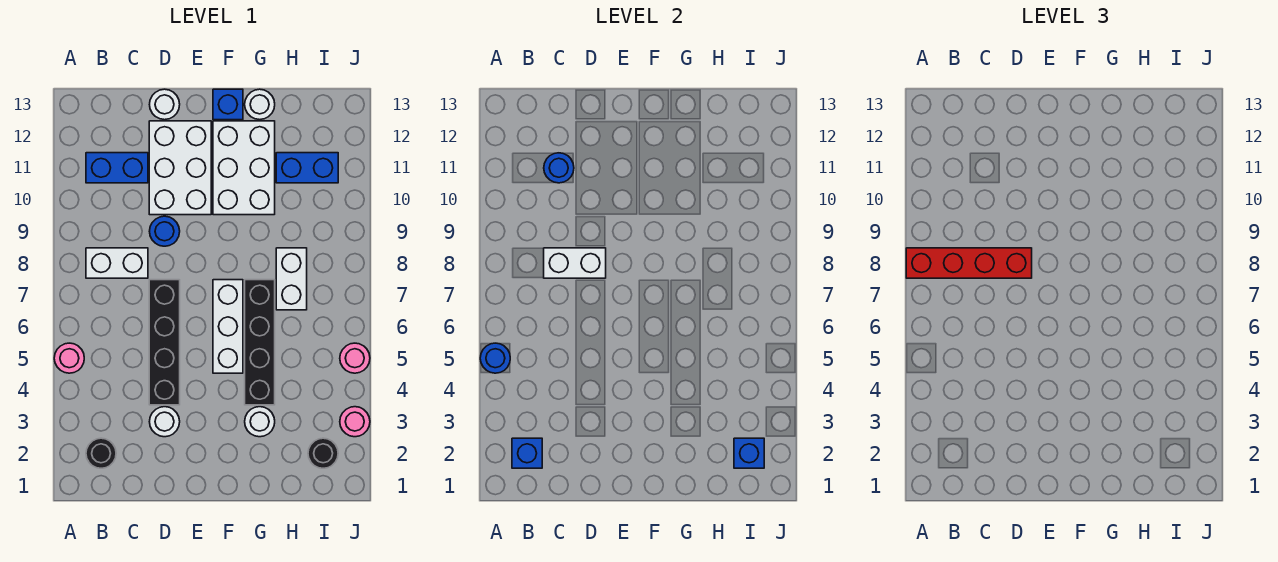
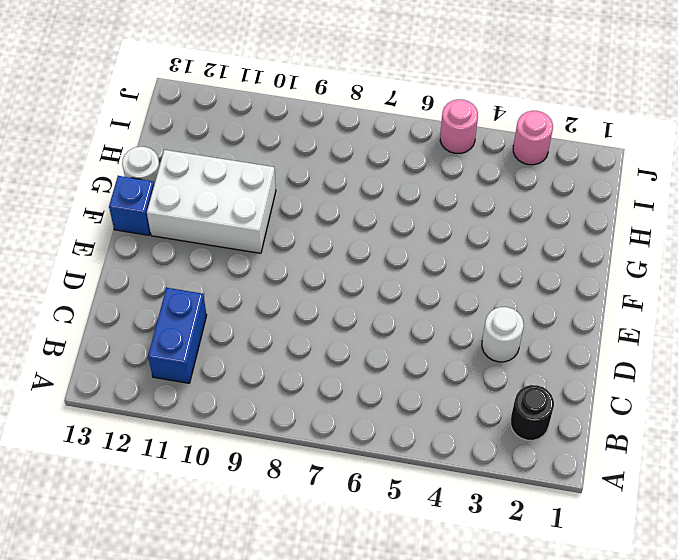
none -> pink round brick A5 level 1
none -> white brick B8:C8 level 1
none -> black brick D4:D7 level 1

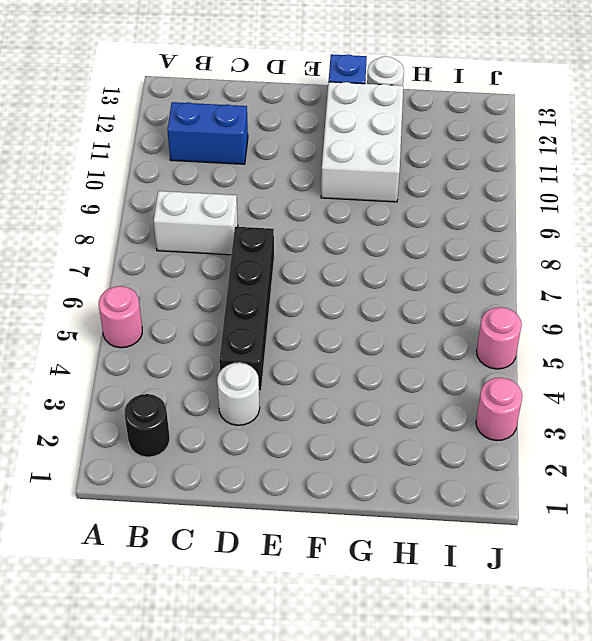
none -> blue round brick D9 level 1
none -> white brick D10:E12 level 1
none -> white round brick D13 level 1

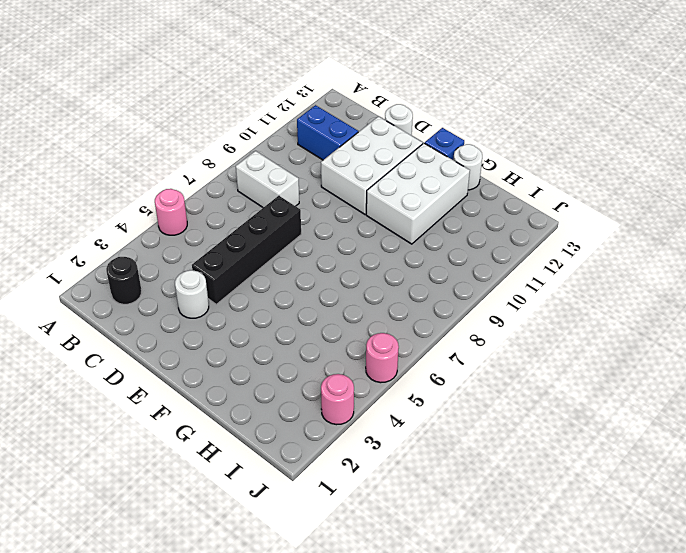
none -> blue round brick D9 level 1
none -> white brick F5:F7 level 1
none -> white round brick G3 level 1

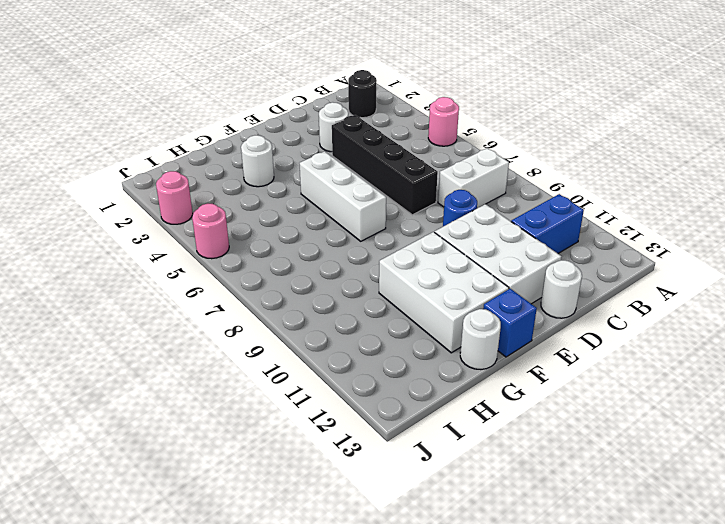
none -> black brick G4:G7 level 1
none -> white brick H7:H8 level 1
none -> blue brick H11:I11 level 1

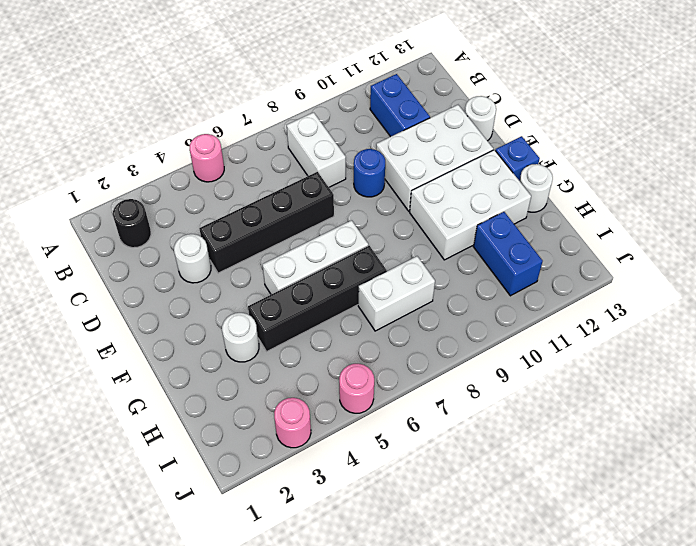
none -> black round brick I2 level 1
none -> blue round brick A5 level 2
none -> blue brick B2 level 2

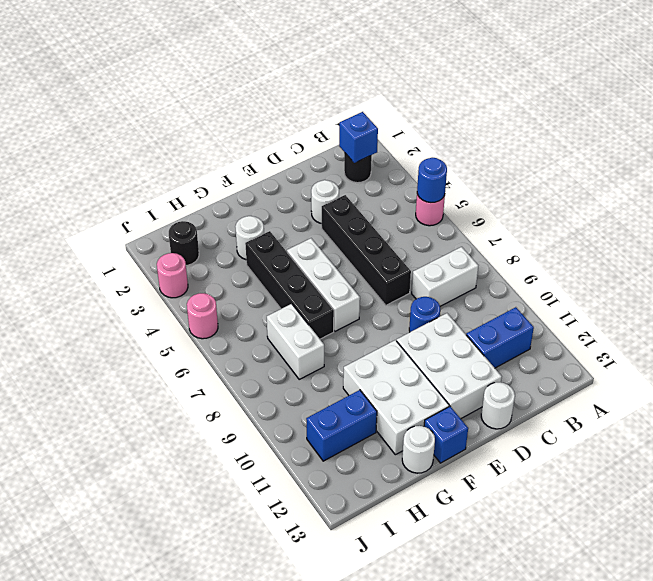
none -> white brick C8:D8 level 2
none -> blue round brick C11 level 2
none -> blue brick I2 level 2

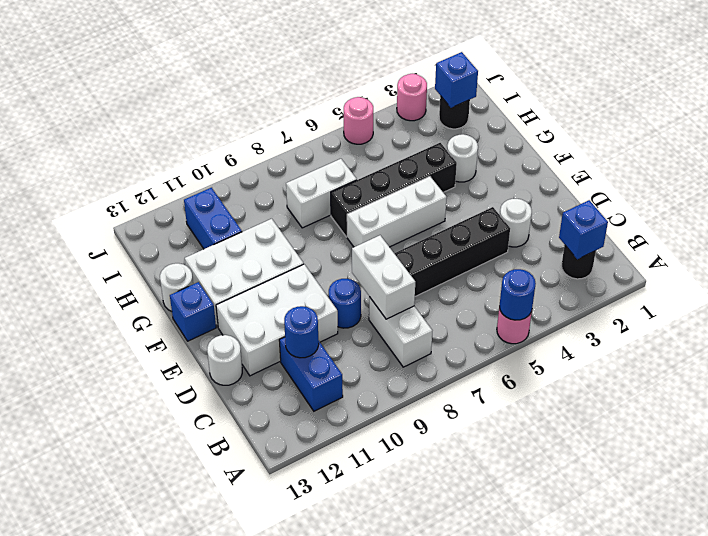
none -> red brick A8:D8 level 3

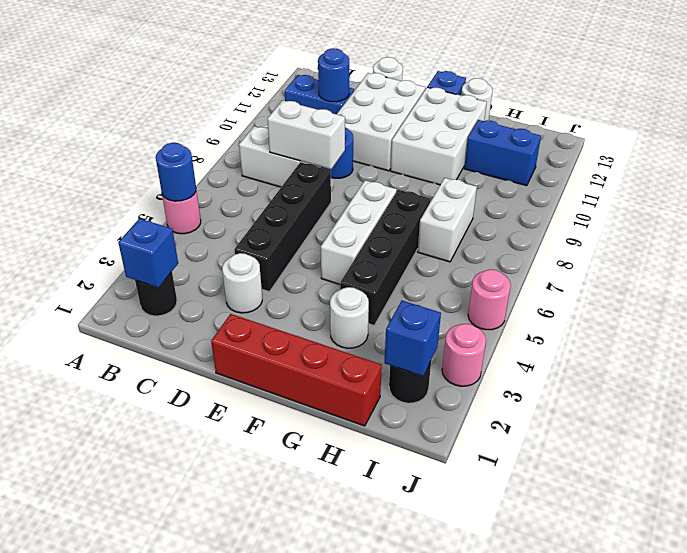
red brick E1:H1 level 1 -> red brick A8:D8 level 3

